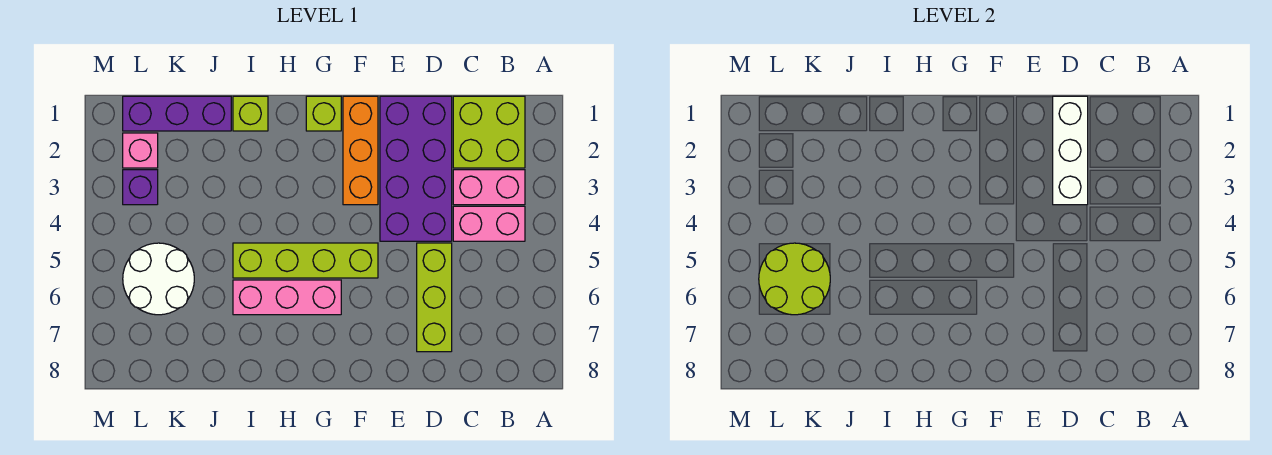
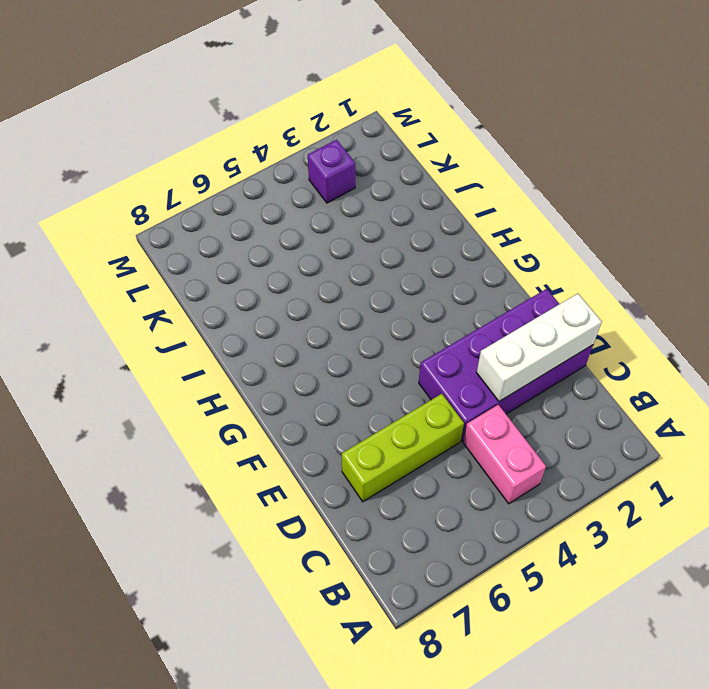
none -> lime brick B1:C2 level 1
none -> pink brick B3:C3 level 1
none -> orange brick F1:F3 level 1

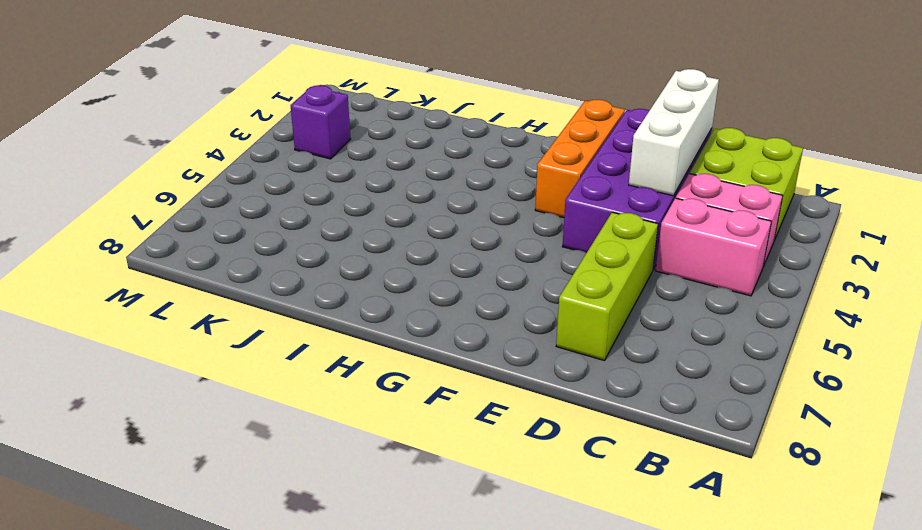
none -> lime brick F5:I5 level 1
none -> lime brick G1 level 1
none -> pink brick G6:I6 level 1

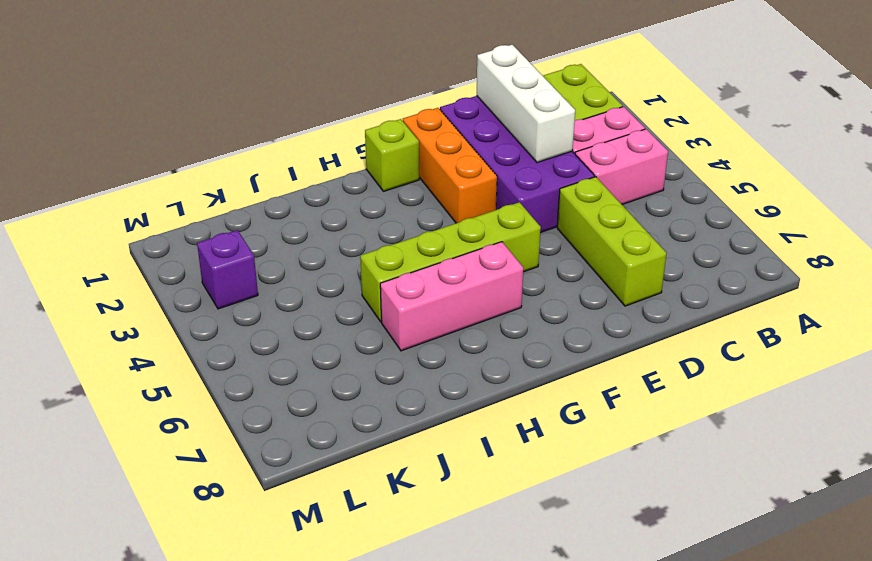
none -> lime brick I1 level 1
none -> purple brick J1:L1 level 1
none -> white round brick K5:L6 level 1

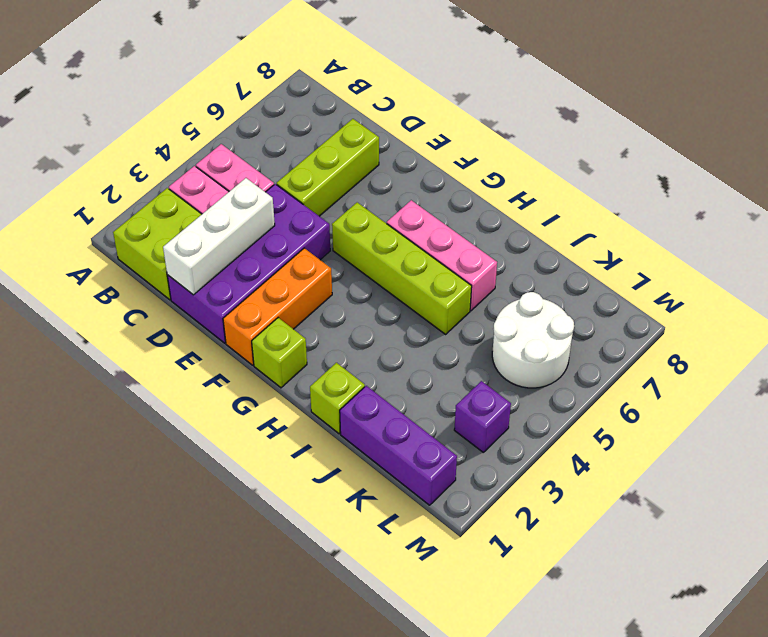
none -> pink brick L2 level 1
none -> lime round brick K5:L6 level 2

